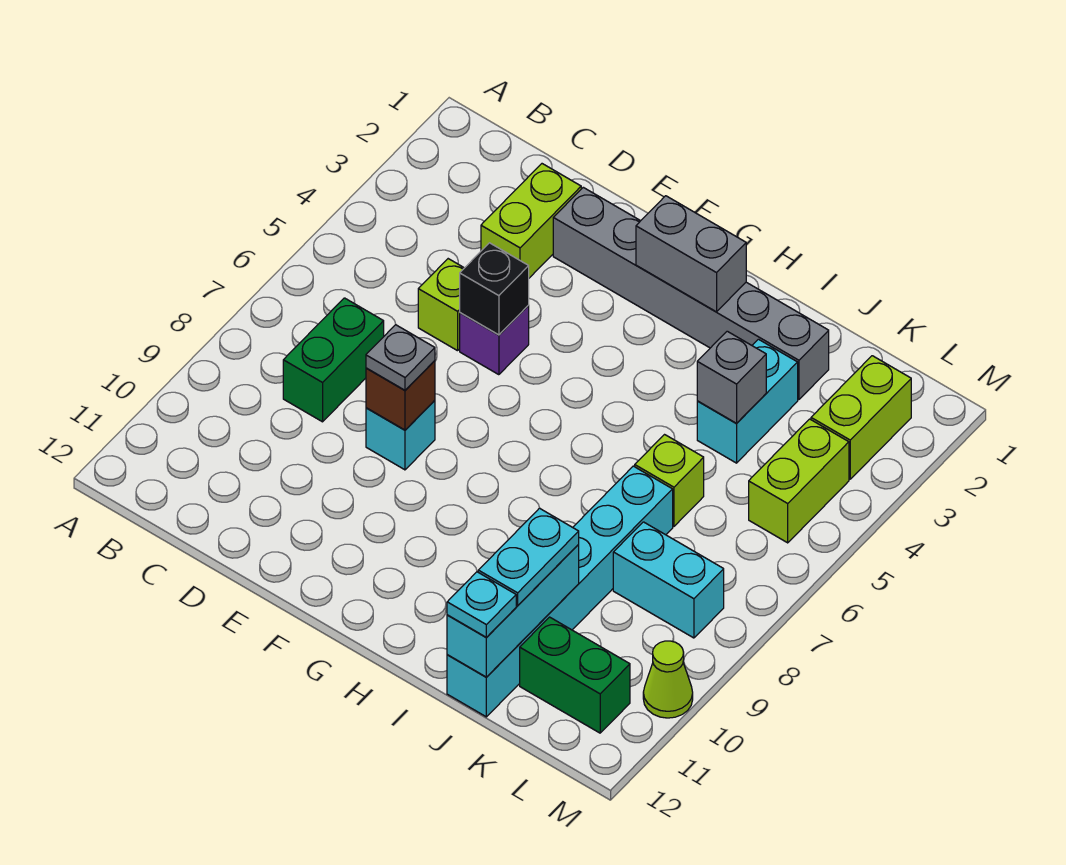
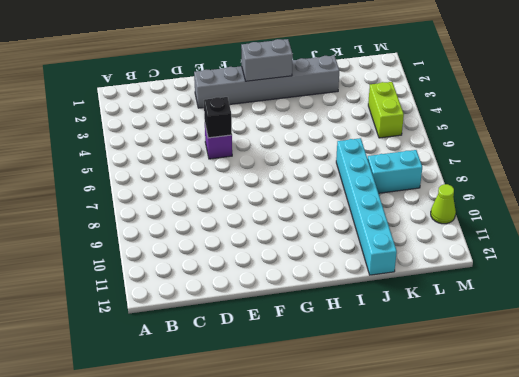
none -> green brick C7:C8 level 1
none -> lime brick D2:D3 level 1
none -> lime brick D5 level 1

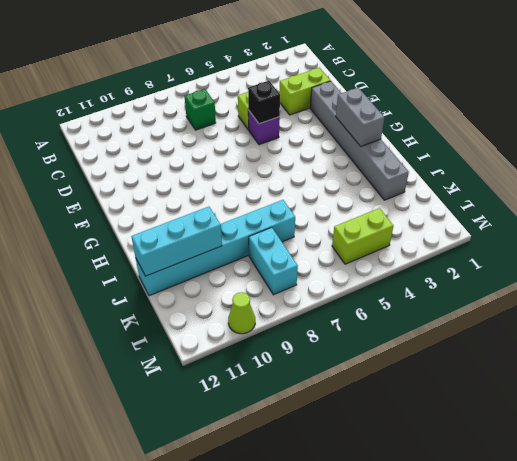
green brick C7 level 1 -> green brick C7:C8 level 1
none -> cyan brick E8 level 1
none -> cyan brick J3:J4 level 1
none -> lime brick J6 level 1

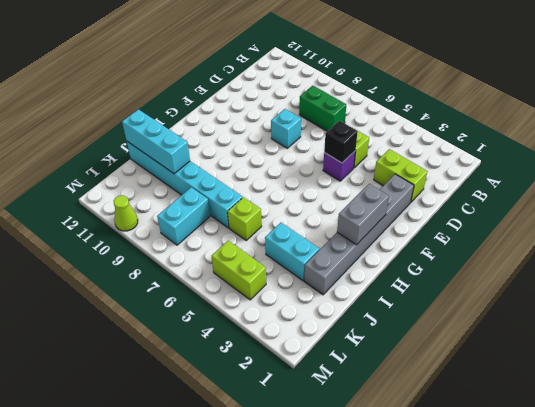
none -> green brick K11:L11 level 1
none -> lime brick L2:L3 level 1
none -> brown brick E8 level 2

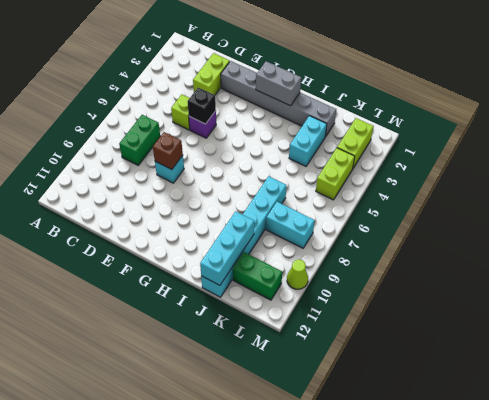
none -> lime brick J6 level 1
none -> grey brick J4 level 2
none -> grey plate E8 level 3

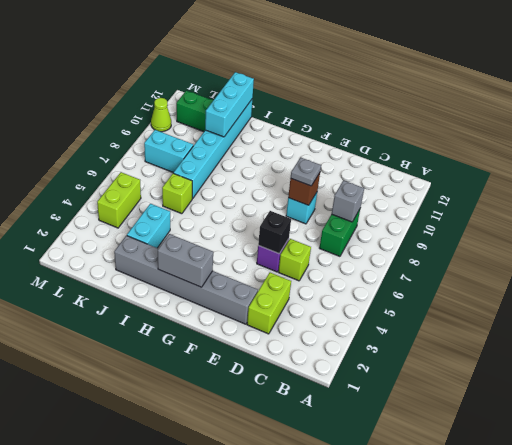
grey brick C8 level 2 -> grey brick J4 level 2
none -> lime brick L2:L3 level 1
none -> cyan plate J10:J11 level 3
none -> cyan plate J12 level 3

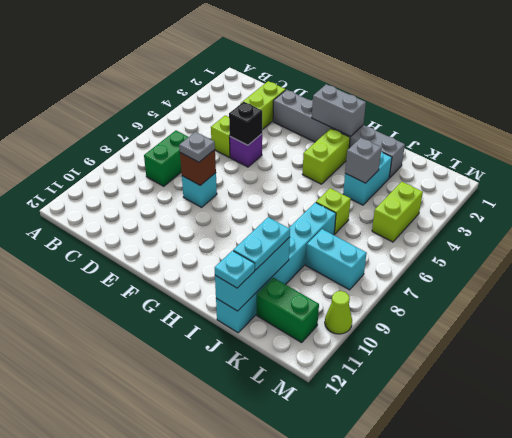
lime brick H3:H4 level 1 -> lime brick L2:L3 level 1

